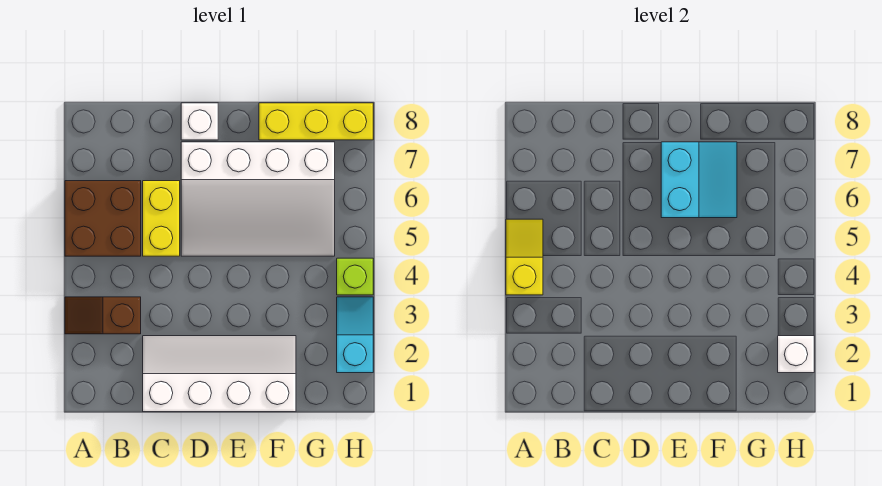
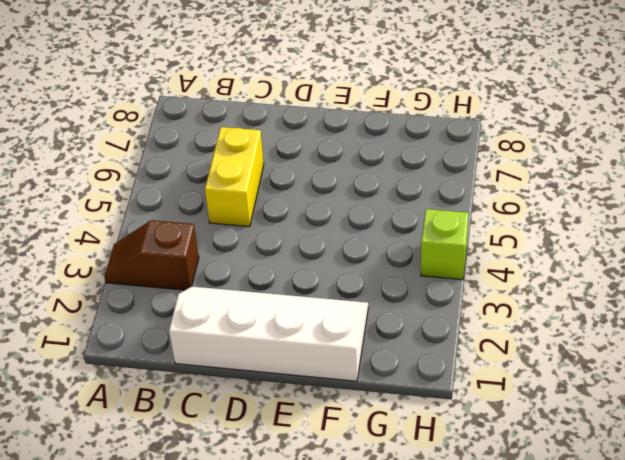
none -> brown brick A5:B6 level 1
none -> white slope D5:G7 level 1 top 7
none -> white brick D8 level 1

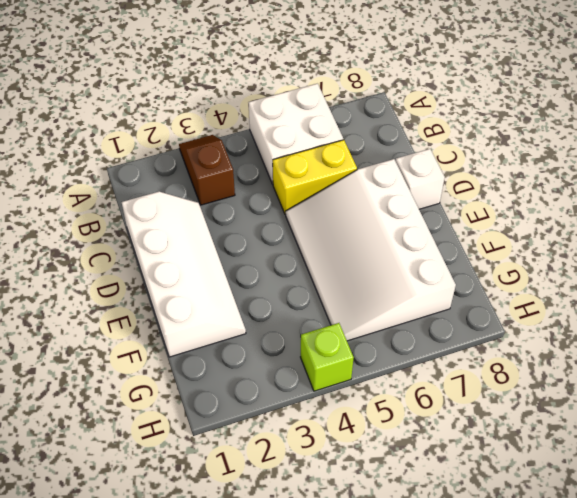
white brick A5:B6 level 1 -> brown brick A5:B6 level 1
none -> yellow brick F8:H8 level 1
none -> cyan slope H2:H3 level 1 top 2
none -> yellow slope A4:A5 level 2 top 4

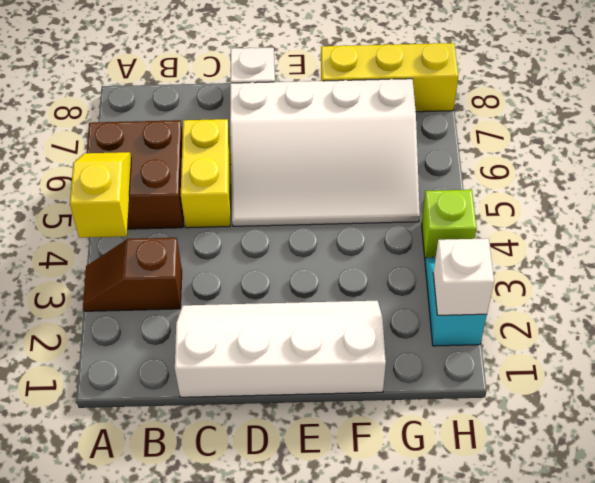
none -> cyan slope E6:F7 level 2 top E

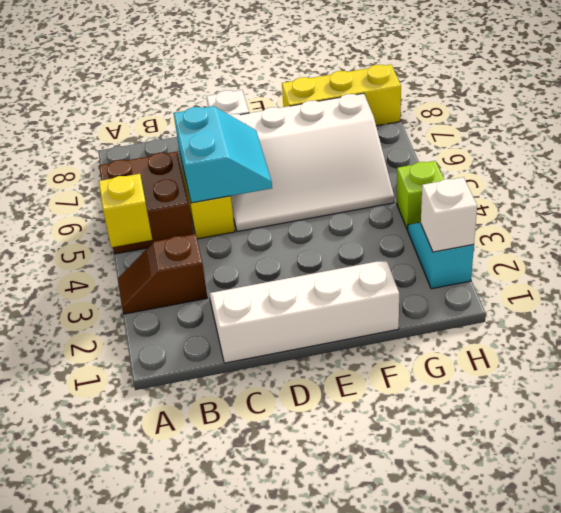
cyan slope C5:D6 level 2 top C -> cyan slope E6:F7 level 2 top E

